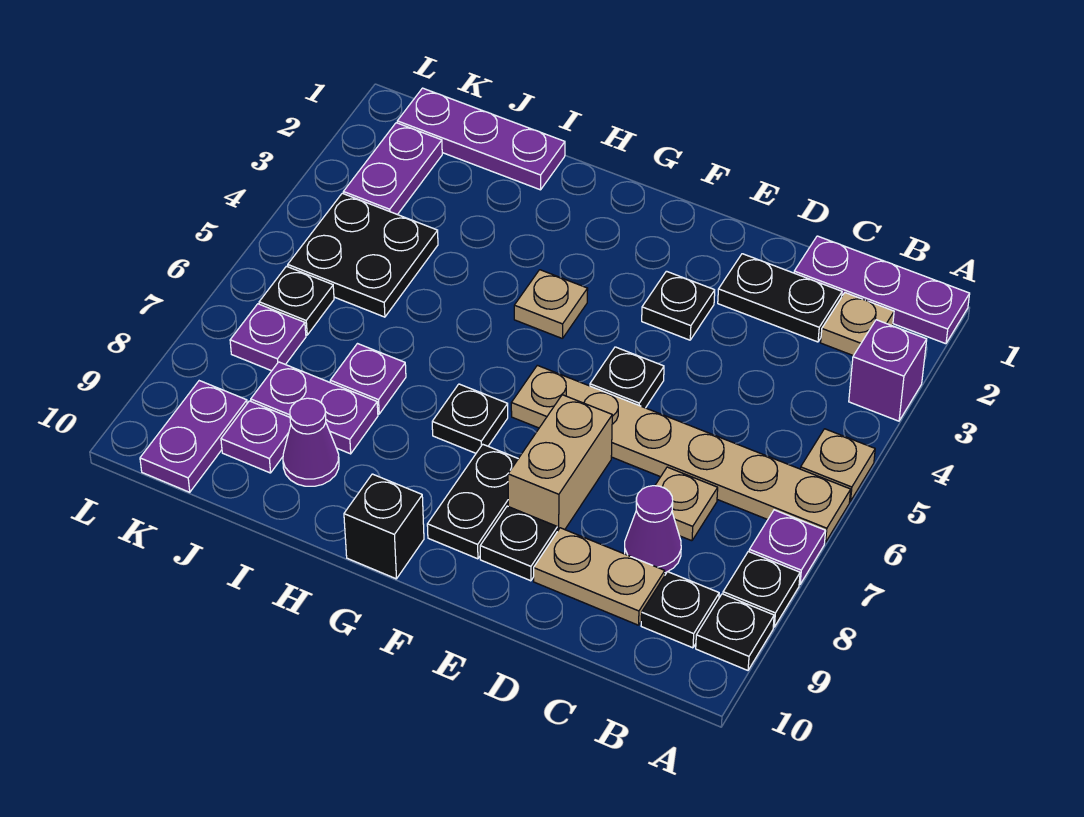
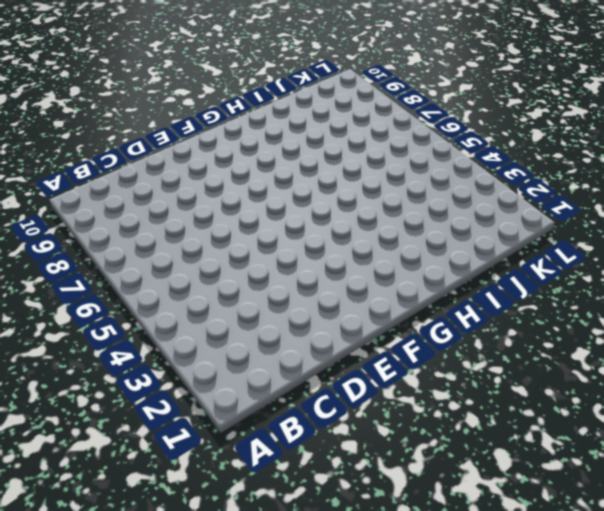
none -> purple plate A1:C1 level 1
none -> purple brick A3 level 1
none -> tan plate A5 level 1
none -> tan plate A6:F6 level 1

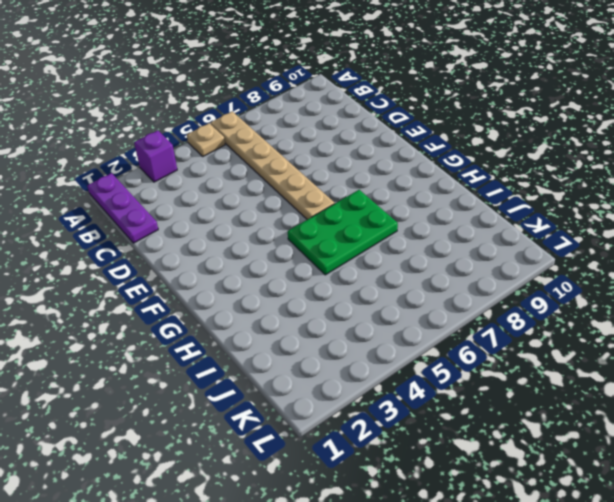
green plate G5:H7 level 1 -> black plate G7 level 1
none -> purple plate A7 level 1
none -> black plate A8 level 1
none -> black plate A9 level 1
none -> tan plate B2 level 1

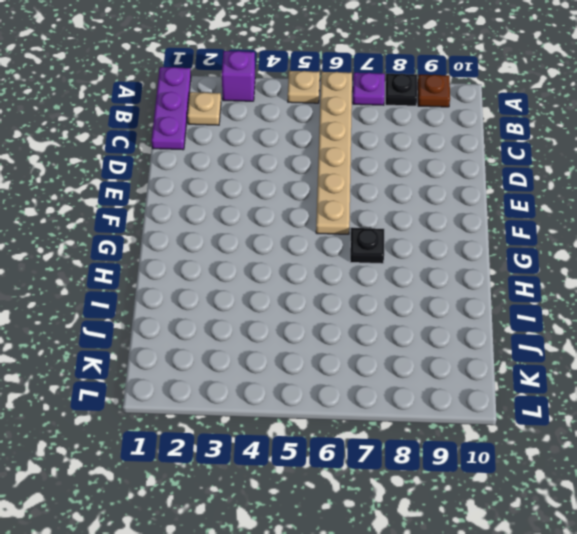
brown plate A9 level 1 -> black plate A9 level 1
none -> black plate B9 level 1
none -> black plate C2:D2 level 1
none -> tan plate C7 level 1
none -> purple cone C8 level 1

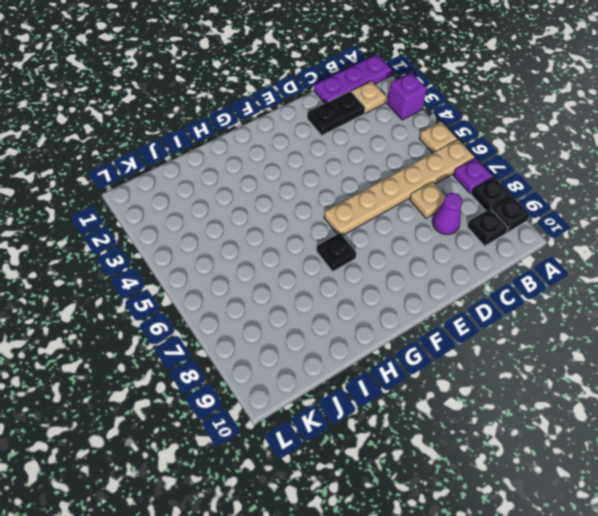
none -> tan plate C9:D9 level 1
none -> black plate E3 level 1
none -> black plate E5 level 1
none -> tan brick E7:E8 level 1

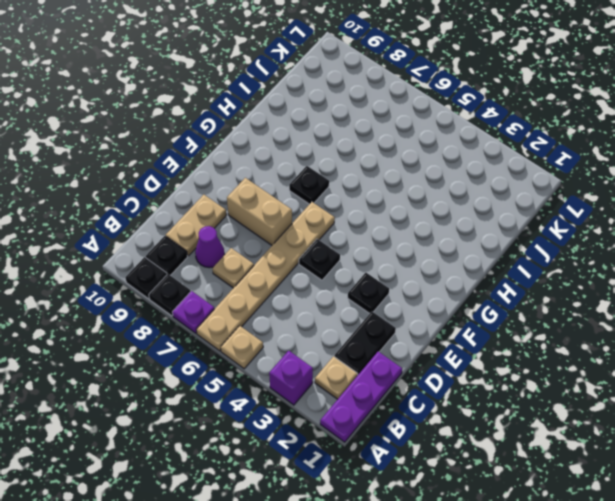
none -> black plate E9 level 1
none -> black plate F8:F9 level 1
none -> tan plate G4 level 1
none -> black brick G10 level 1

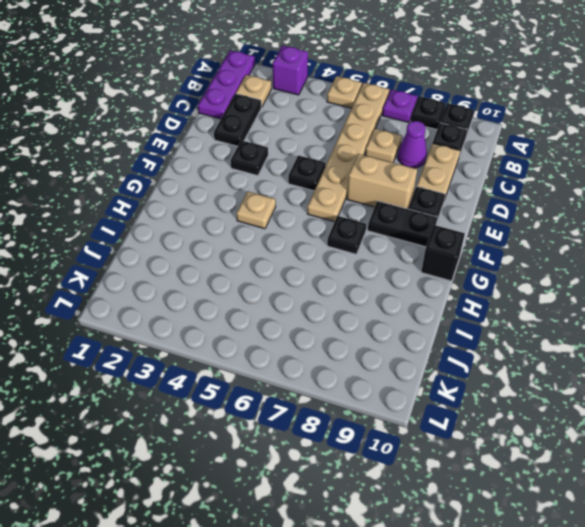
none -> purple plate I1:K1 level 1
none -> purple plate I7 level 1
none -> purple plate I8:J8 level 1
none -> purple cone I9 level 1

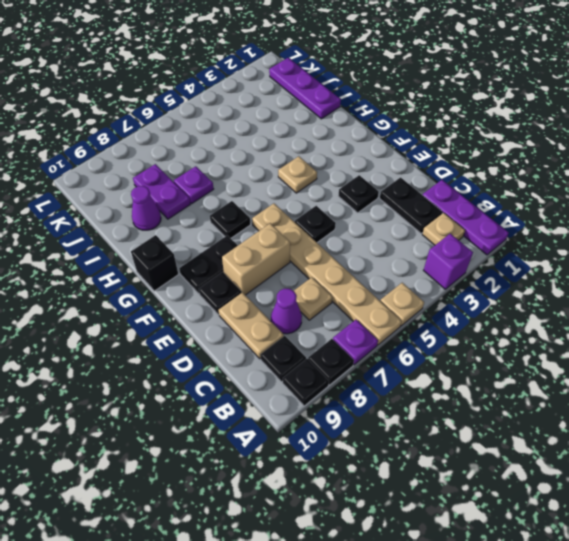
none -> black plate J4:K5 level 1
none -> purple plate J9 level 1
none -> purple plate K2:K3 level 1
none -> black plate K6 level 1

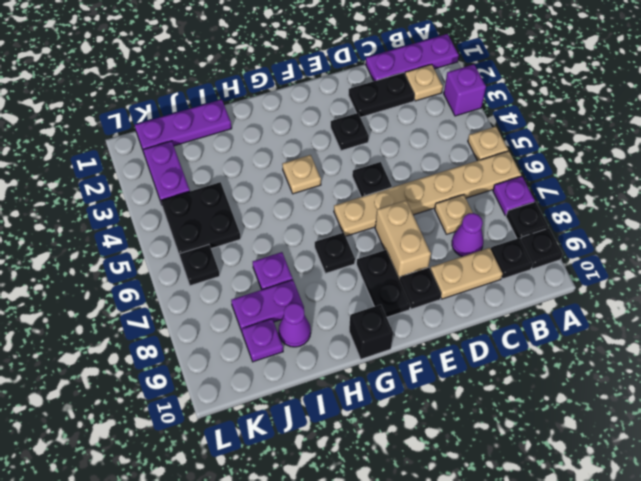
none -> purple plate K7 level 1
none -> purple plate K9:K10 level 1

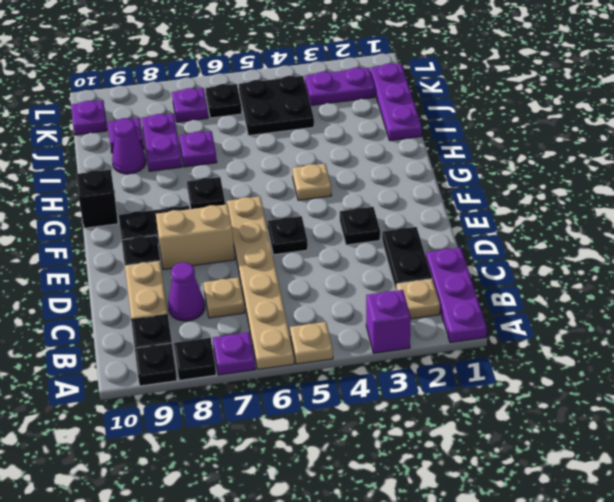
purple plate K10 level 1 -> purple plate K9:K10 level 1

